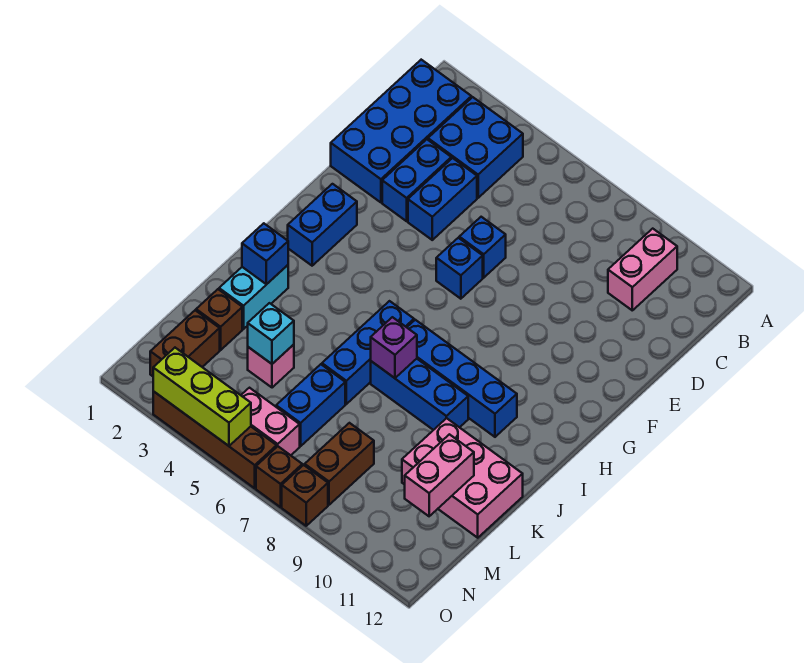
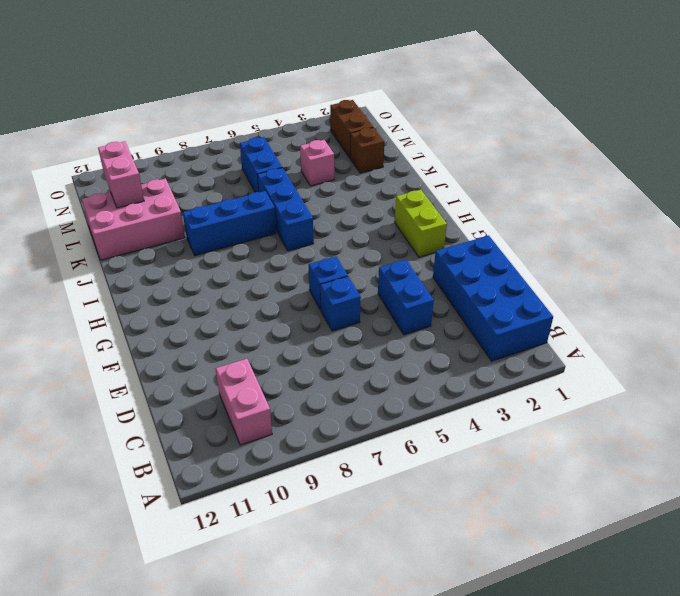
lime brick G2:H2 level 1 -> blue brick G2:H2 level 1
none -> blue brick B3:C4 level 1
none -> blue brick D3:E3 level 1
none -> blue brick I7:I10 level 1

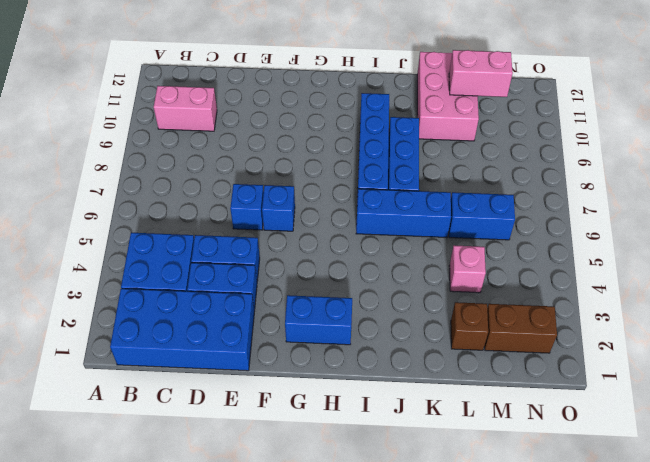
none -> cyan brick J2:K2 level 1
none -> brown brick M8:N8 level 1
none -> pink brick N5:N6 level 1

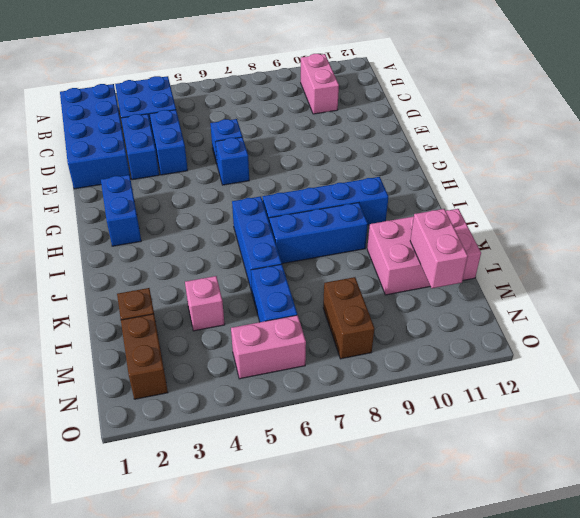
none -> cyan brick J2:K2 level 1
none -> brown brick O3:O6 level 1
none -> brown brick O7 level 1

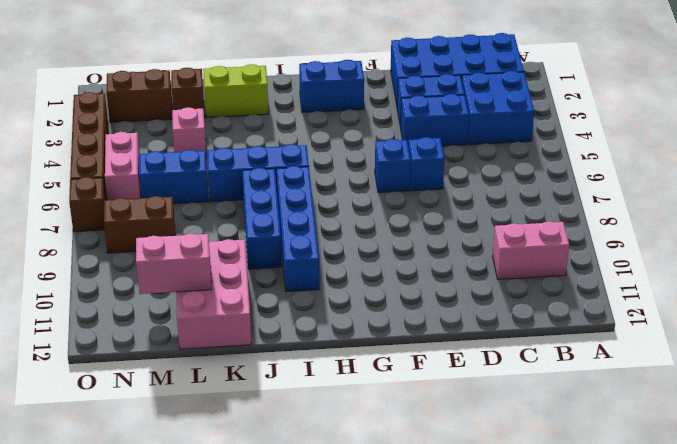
lime brick J2:K2 level 1 -> cyan brick J2:K2 level 1
none -> brown brick O8 level 1
none -> blue brick J2 level 2
none -> purple brick J7 level 2

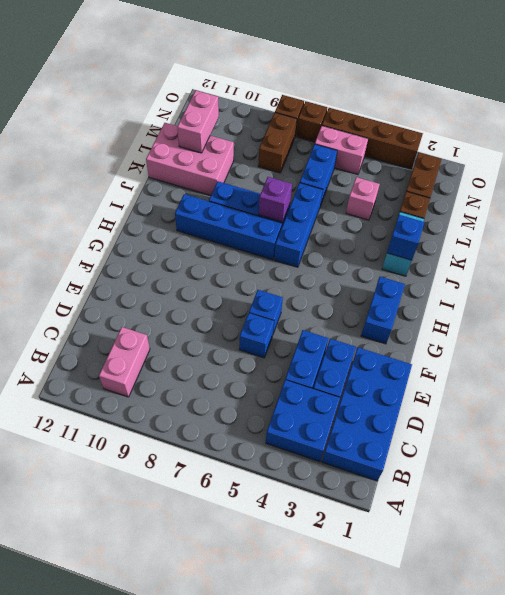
none -> cyan brick L4 level 2
none -> lime brick O3:O5 level 2

